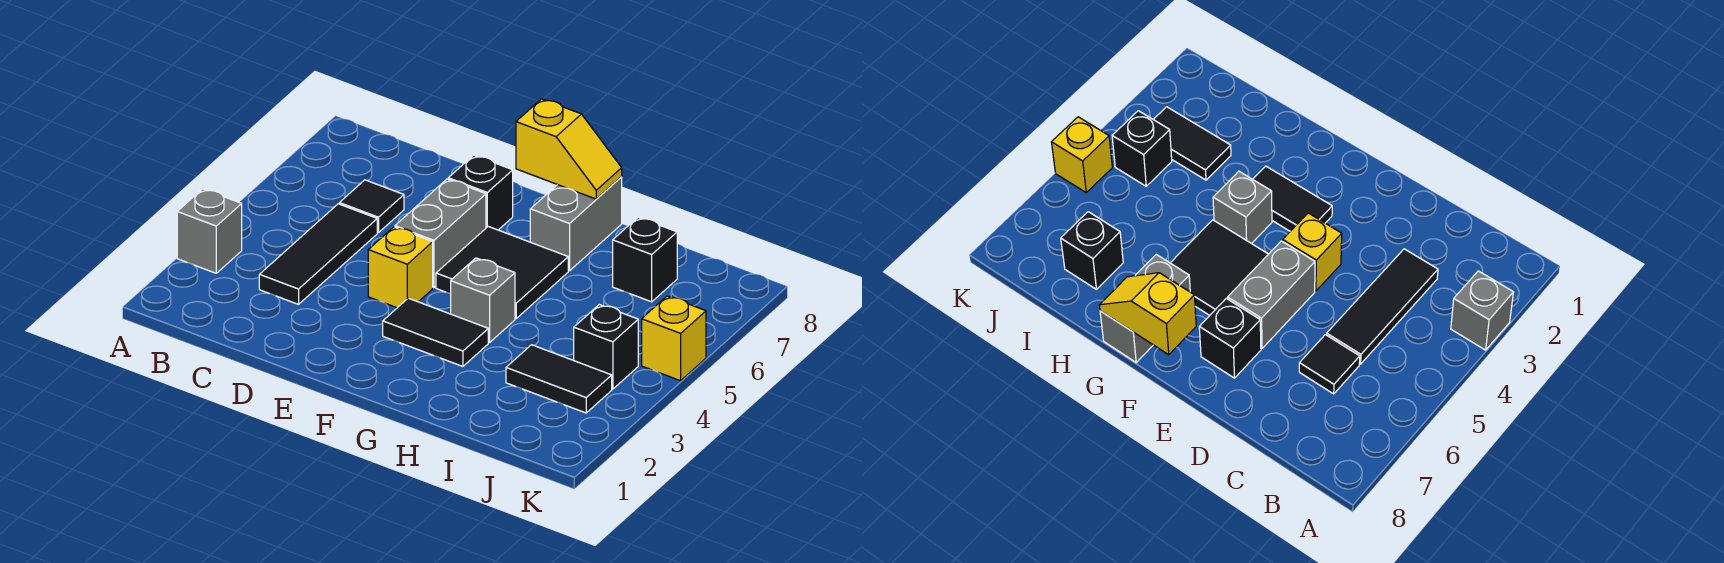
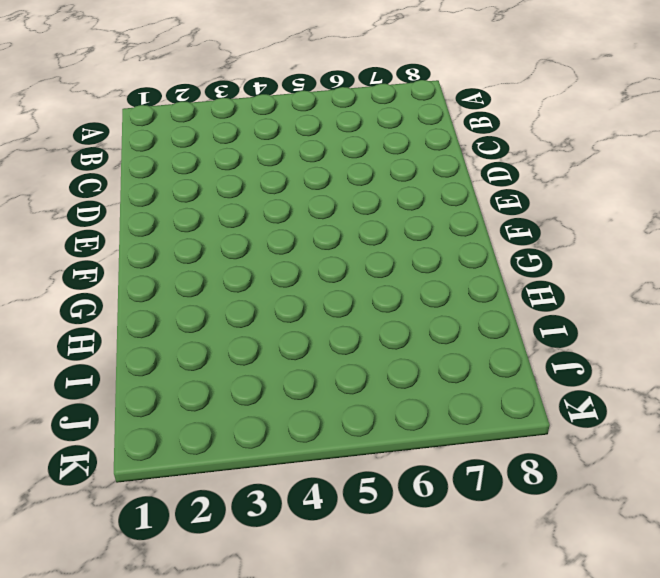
none -> grey brick A3 level 1
none -> black tile C3:C5 level 1
none -> black tile C6 level 1

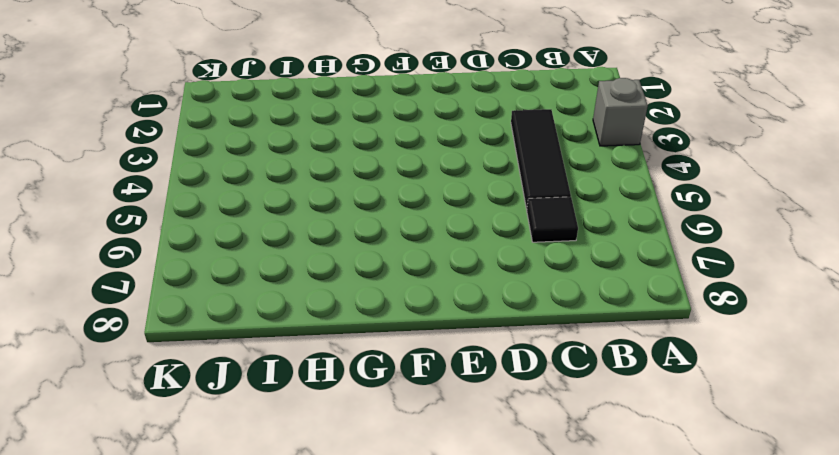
none -> yellow brick E4 level 1
none -> grey brick E5:E6 level 1
none -> black brick E7 level 1

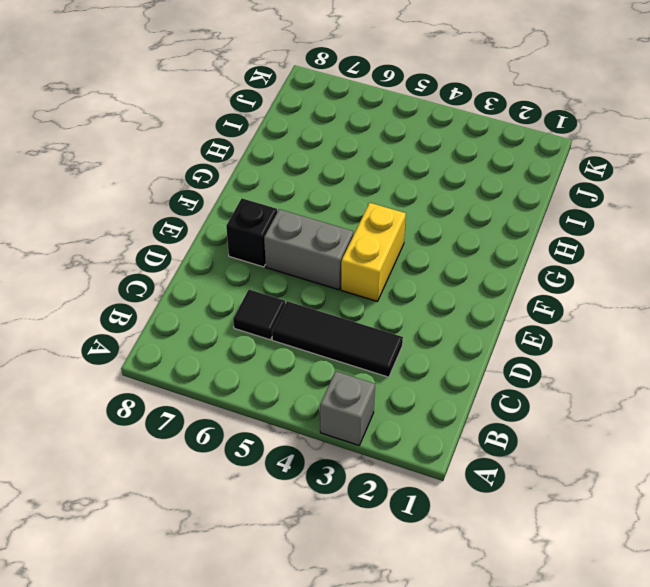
yellow brick E4:F4 level 1 -> yellow brick E4 level 1
none -> black tile F3:G3 level 1
none -> black tile F5:G6 level 1
none -> grey brick G4 level 1

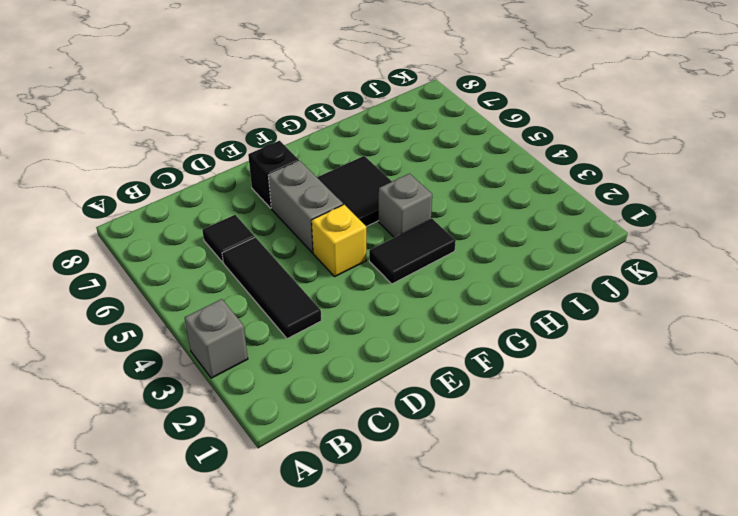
none -> grey brick G7:G8 level 1
none -> black tile I3:J3 level 1
none -> black brick I7 level 1

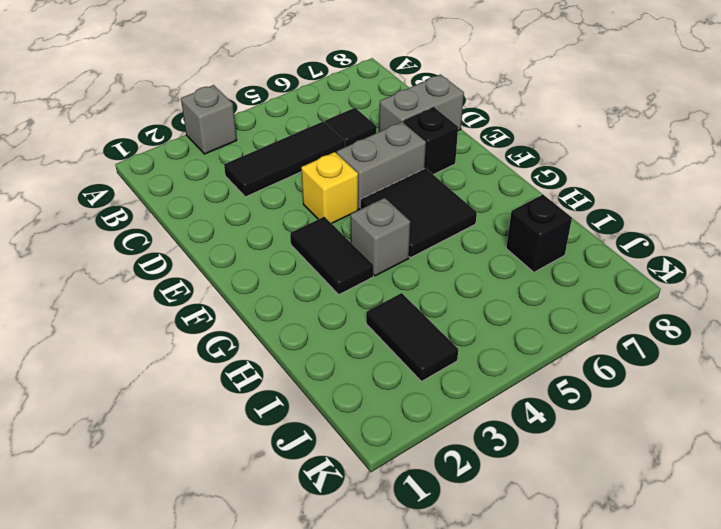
grey brick D7:D8 level 1 -> grey brick G7:G8 level 1
none -> black brick J4 level 1
none -> yellow brick K5 level 1
none -> yellow slope F8:G8 level 2 top F

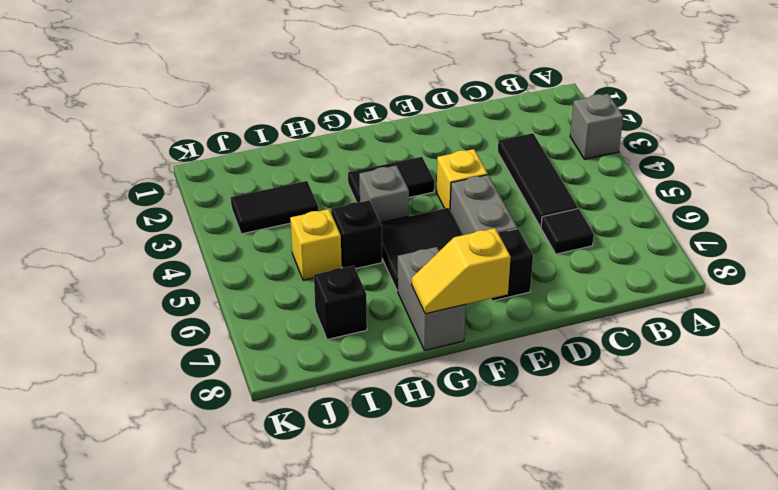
black brick H5 level 1 -> black brick J4 level 1
yellow brick I5 level 1 -> yellow brick K5 level 1

